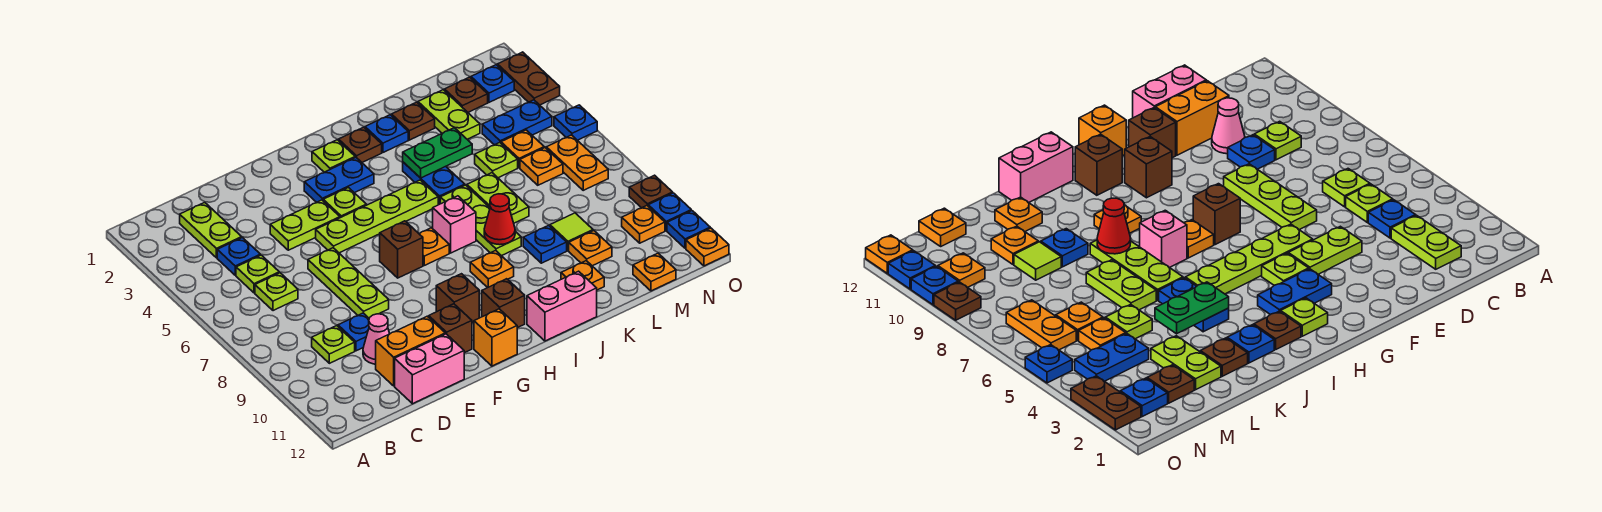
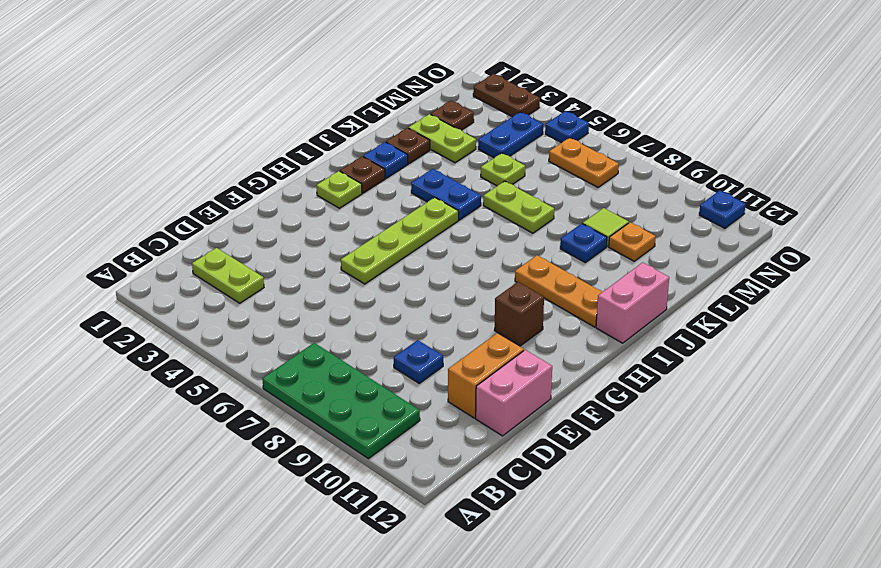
green plate A7:B10 level 1 -> none
orange plate I9:I11 level 1 -> orange plate I9 level 1
none -> blue plate C4 level 1
none -> lime plate C5 level 1
none -> lime plate C6 level 1
none -> lime plate C9 level 1

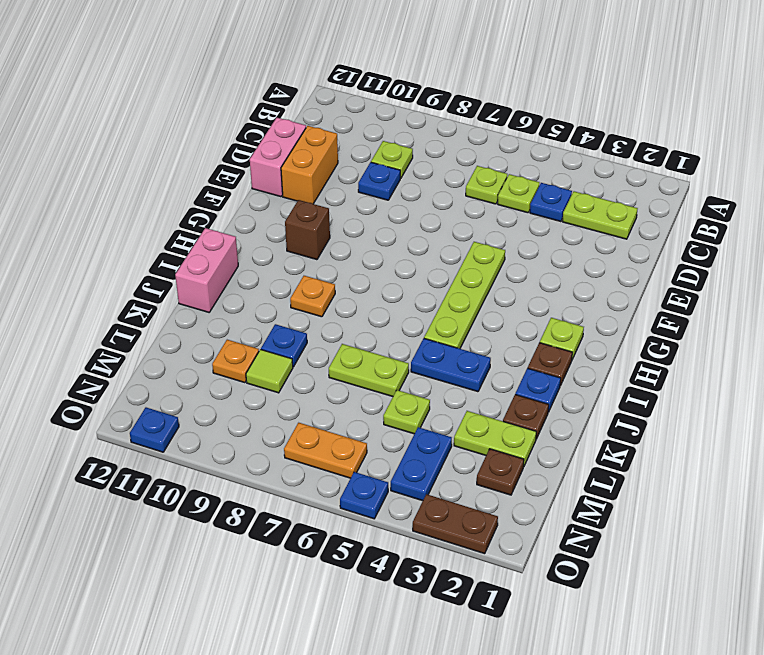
none -> pink cone D10 level 1
none -> lime plate E4:F4 level 1
none -> lime plate E6:E8 level 1
none -> brown brick F11 level 1

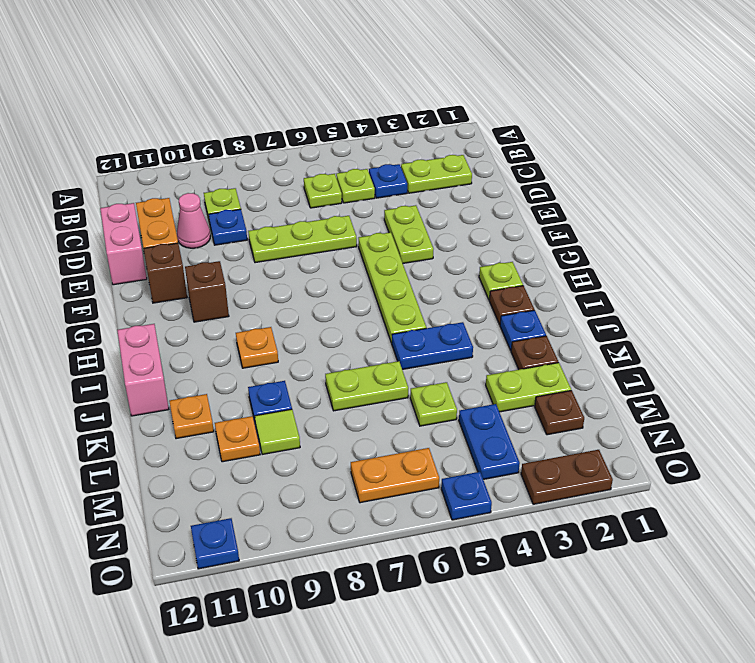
none -> blue plate G3:H3 level 1
none -> lime plate G4 level 1
none -> brown brick G7 level 1
none -> orange brick G12 level 1

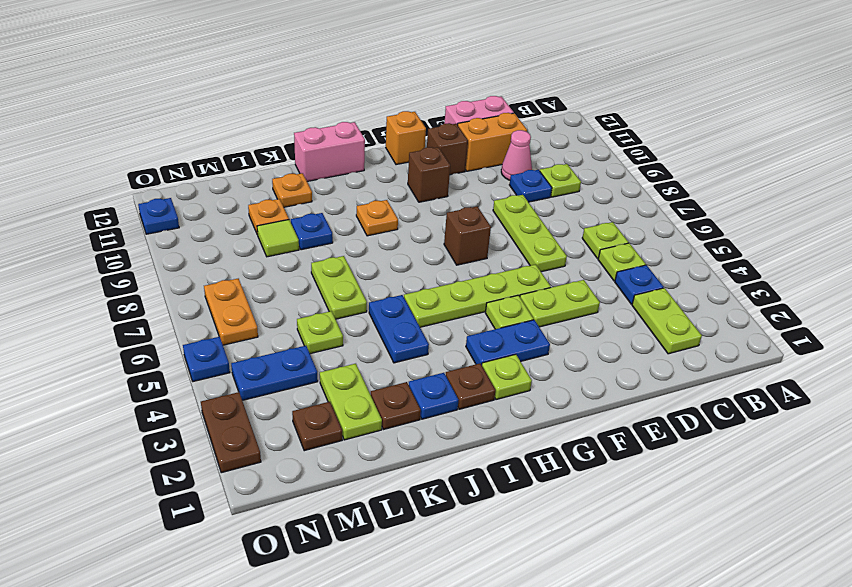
none -> orange plate H7 level 1
none -> brown brick H11 level 1
none -> pink brick I7 level 1
none -> lime plate J6:J8 level 1

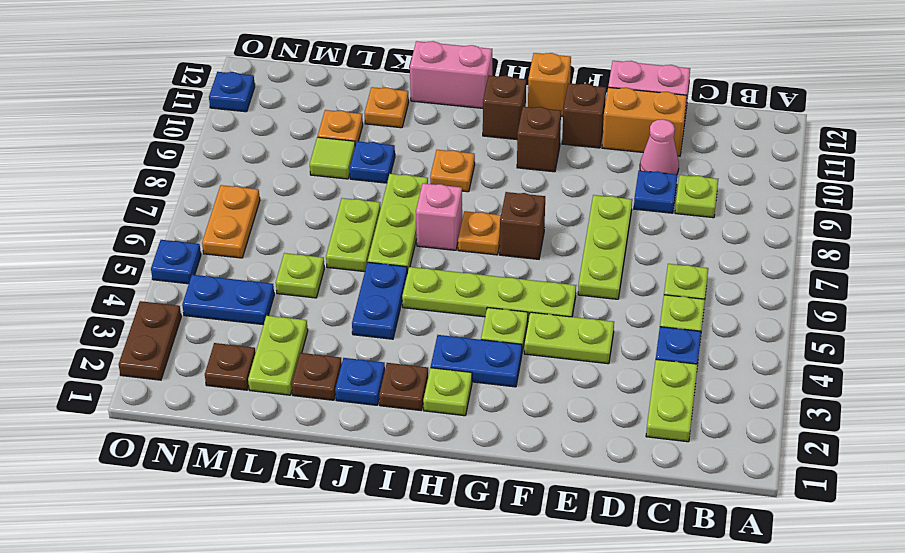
none -> orange plate M5 level 1
none -> orange plate M6 level 1
none -> orange plate M12 level 1
none -> blue plate N2 level 1

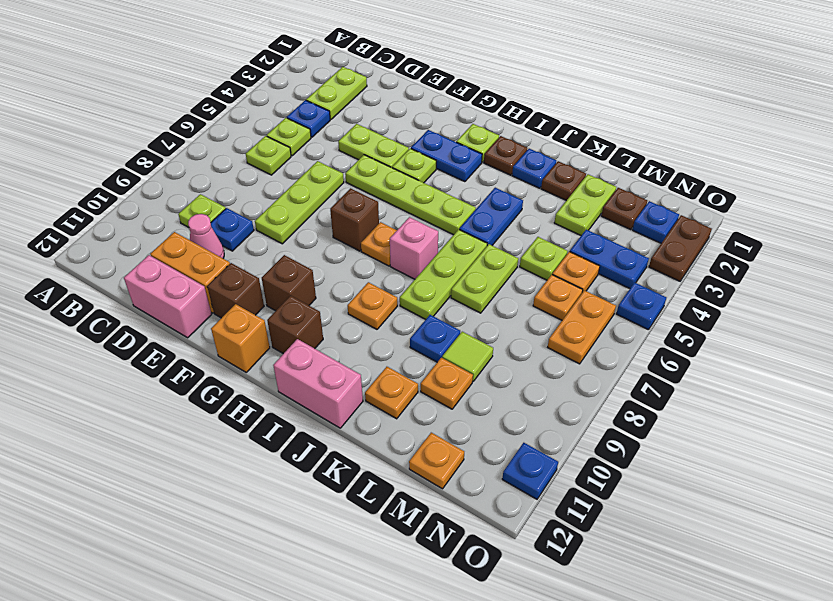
none -> orange plate N10 level 1
none -> brown plate O9 level 1
none -> blue plate O10 level 1
none -> orange plate O12 level 1

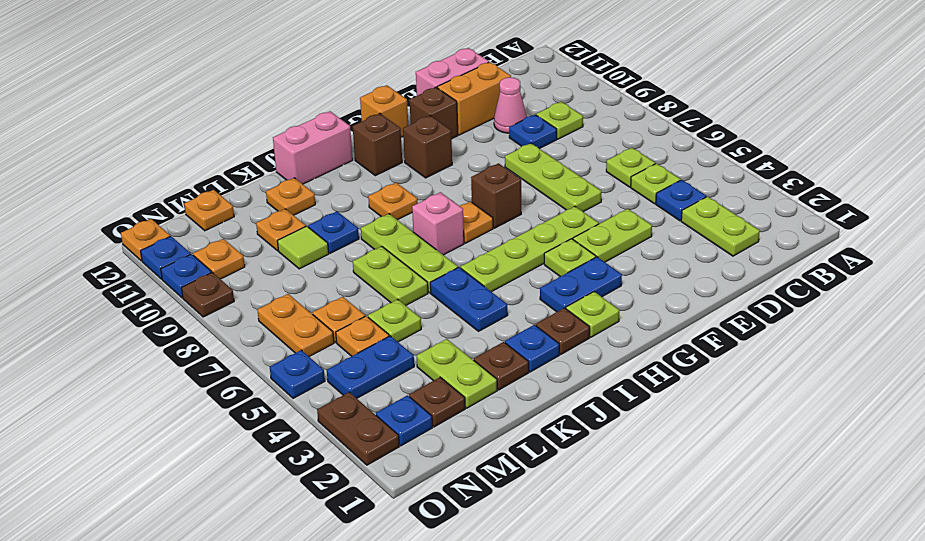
none -> green plate J4:K4 level 2
none -> red cone J8 level 2

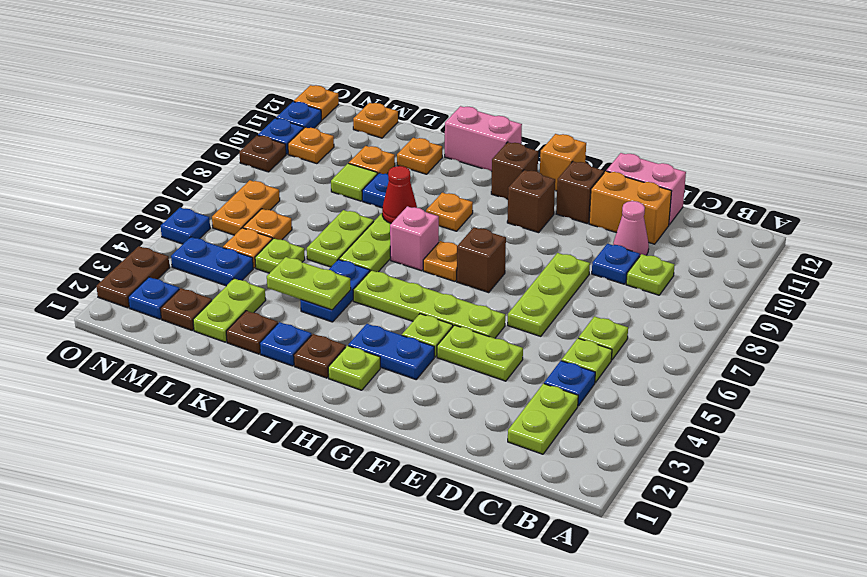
lime plate J4:K4 level 2 -> green plate J4:K4 level 2

